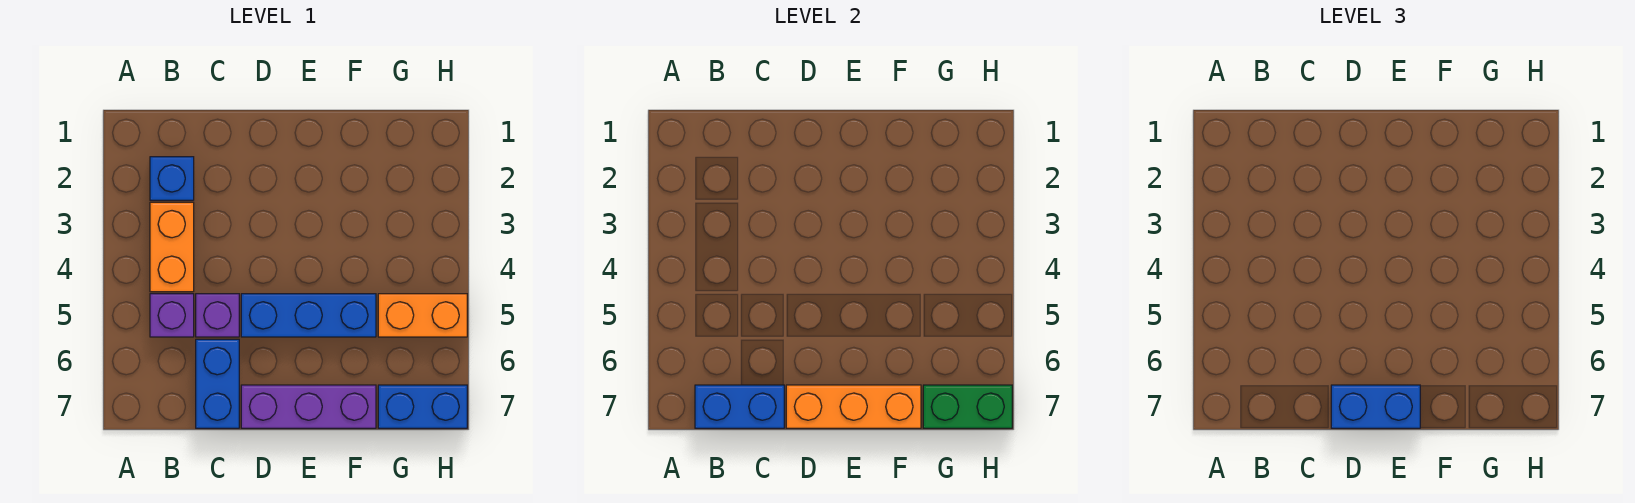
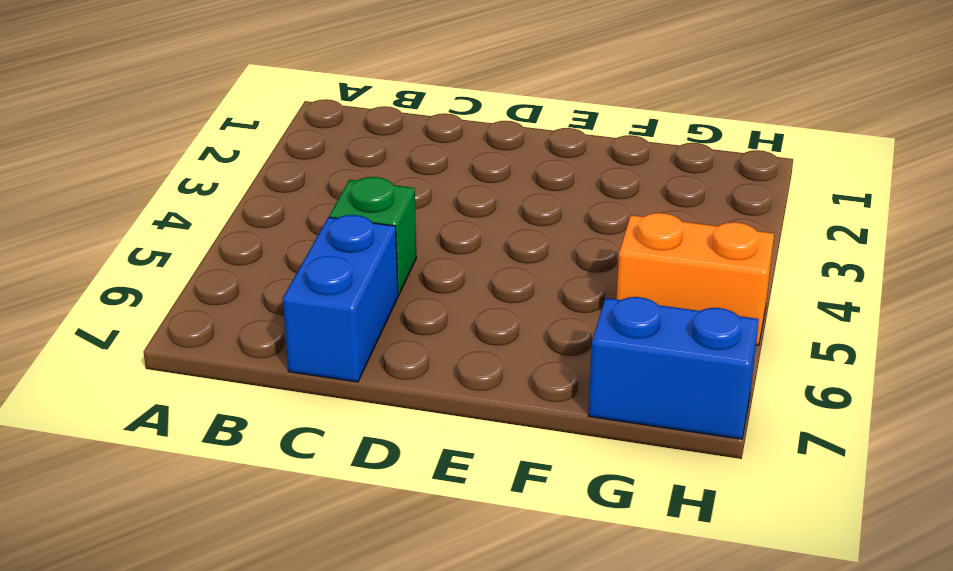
green brick C5 level 1 -> purple brick C5 level 1
none -> blue brick B2 level 1
none -> orange brick B3:B4 level 1
none -> purple brick B5 level 1

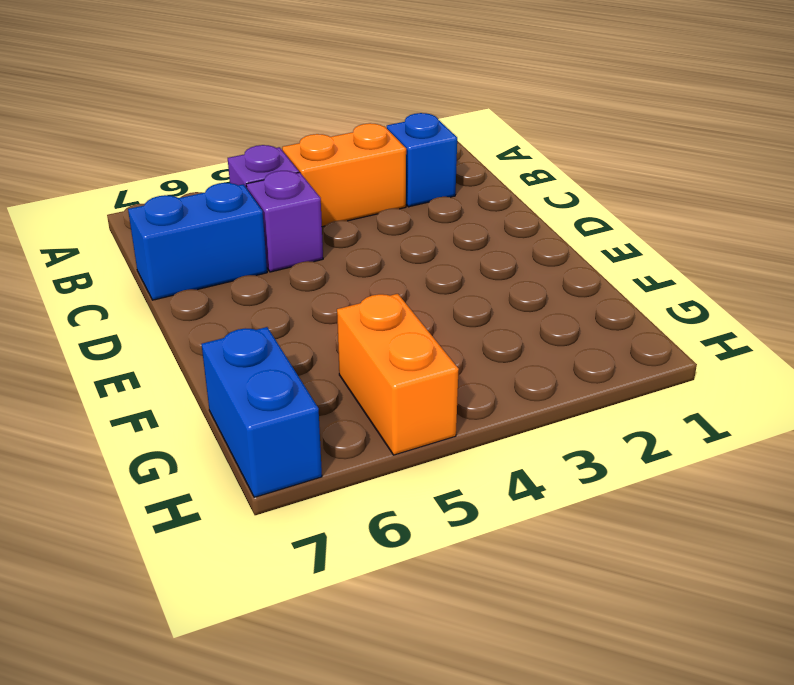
none -> blue brick D5:F5 level 1
none -> purple brick D7:F7 level 1
none -> blue brick B7:C7 level 2

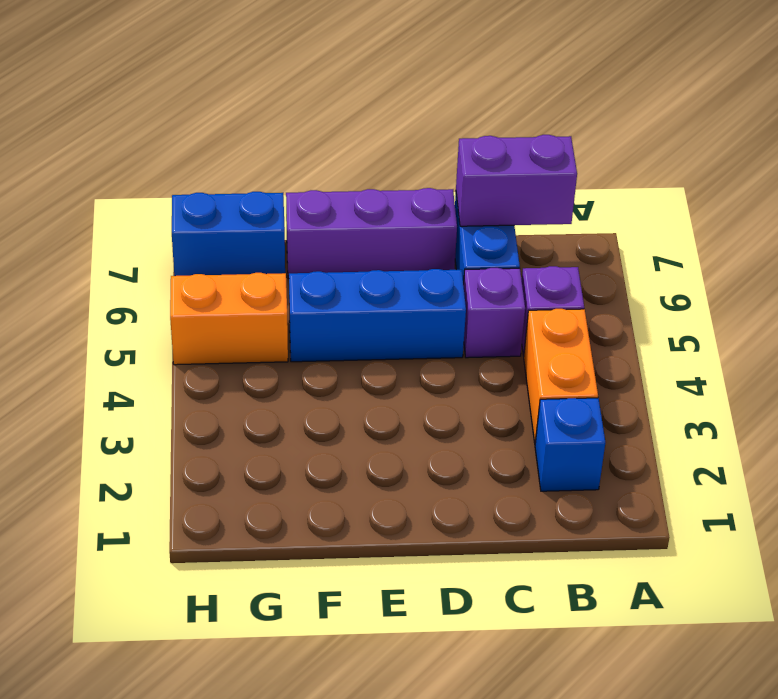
purple brick B7:C7 level 2 -> blue brick B7:C7 level 2
none -> orange brick D7:F7 level 2
none -> green brick G7:H7 level 2
none -> blue brick D7:E7 level 3

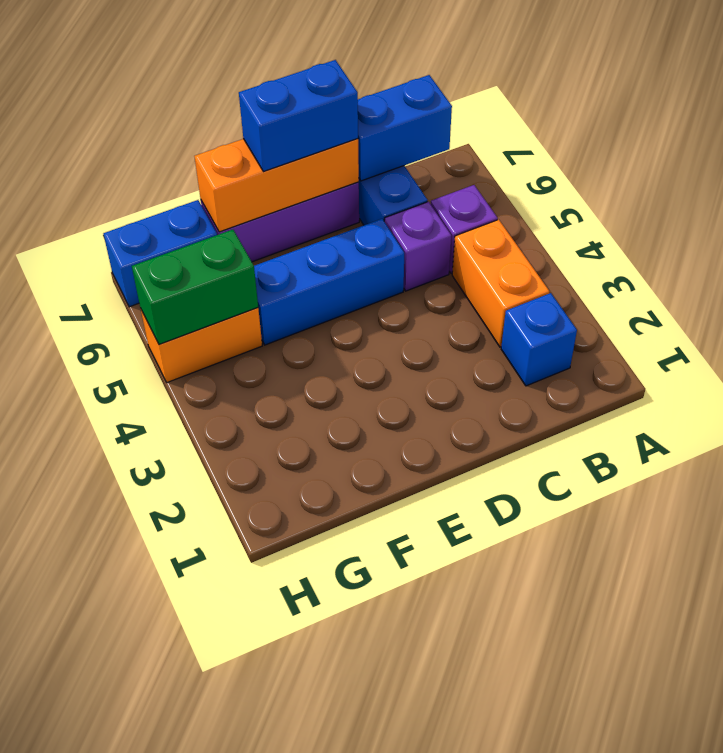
green brick G5:H5 level 2 -> green brick G7:H7 level 2

